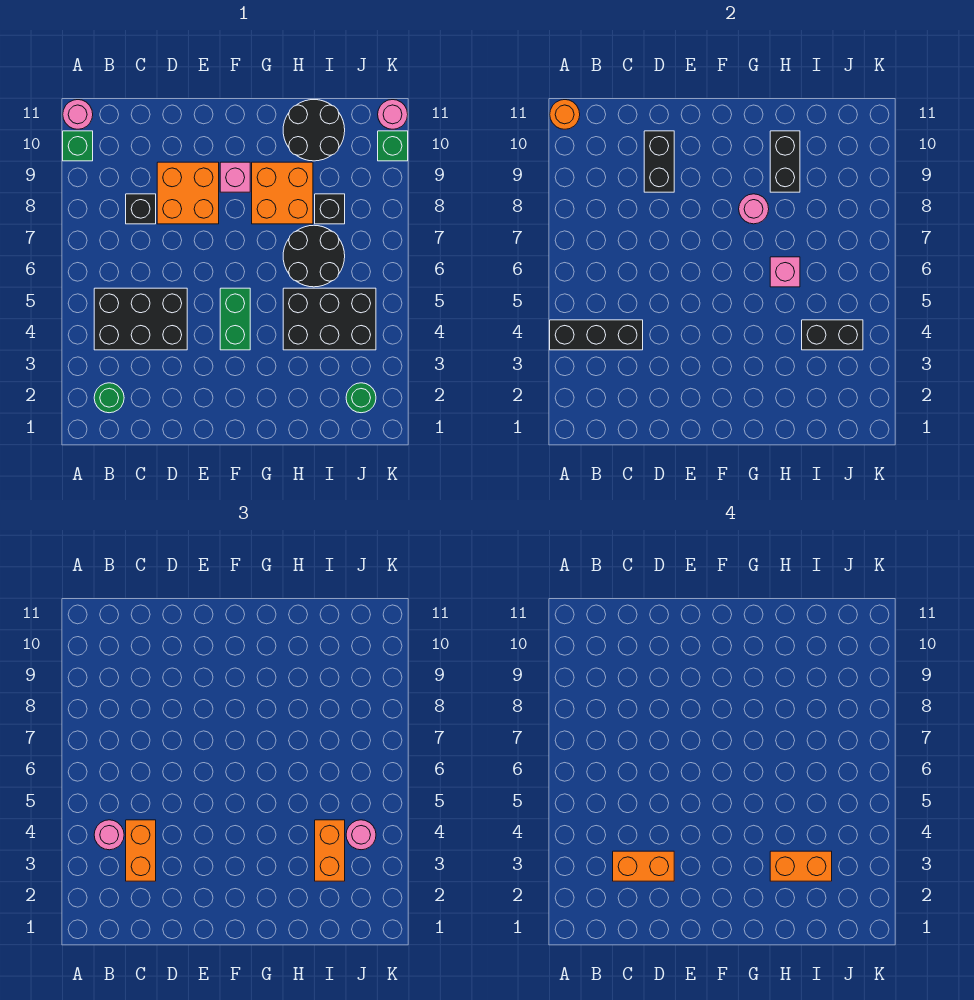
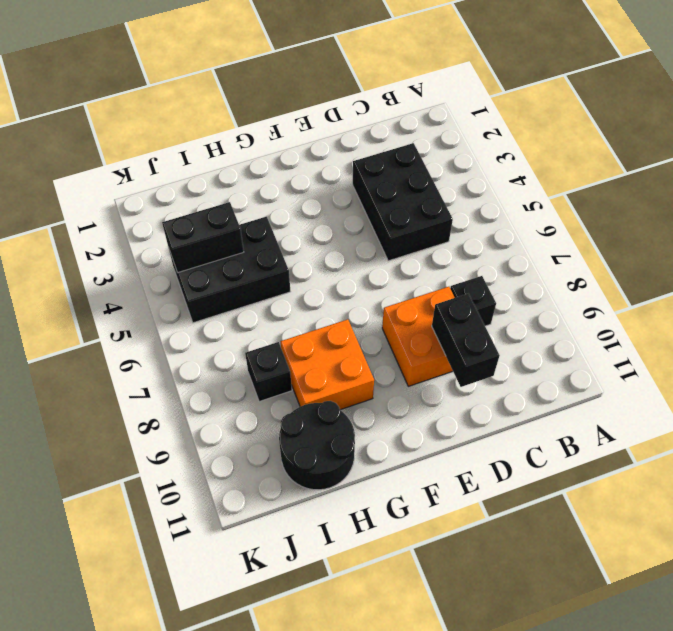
black brick C3:D5 level 1 -> black brick B4:D5 level 1
none -> green brick A10 level 1
none -> pink round brick A11 level 1
none -> green round brick B2 level 1

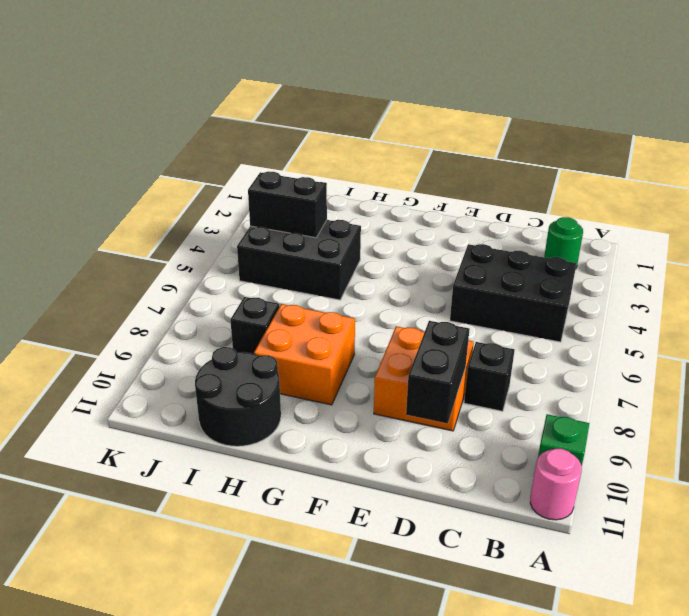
none -> green brick F4:F5 level 1
none -> pink brick F9 level 1
none -> black round brick H6:I7 level 1

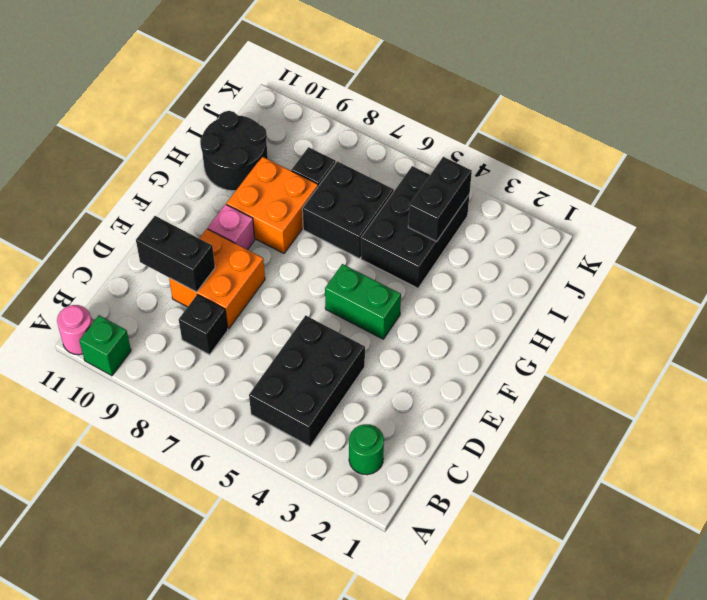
black brick H6:I7 level 1 -> black round brick H6:I7 level 1
none -> green round brick J2 level 1
none -> green brick K10 level 1
none -> pink round brick K11 level 1

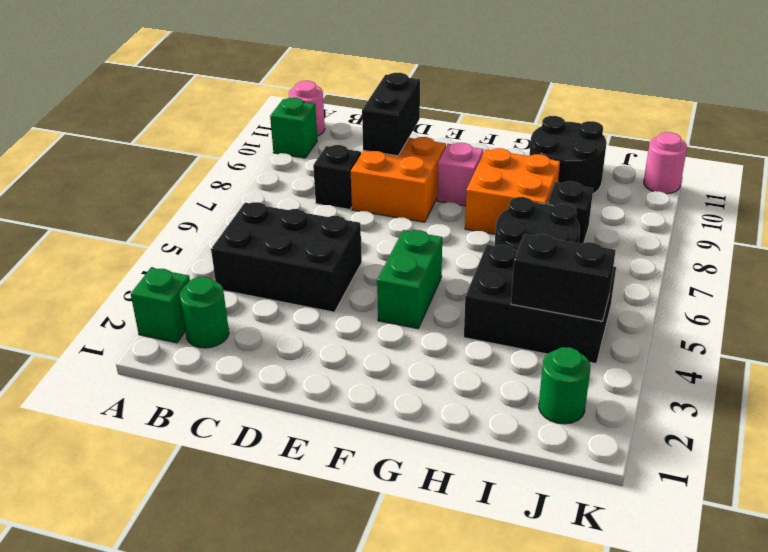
green brick A2 level 1 -> green brick K10 level 1
none -> black brick A4:C4 level 2
none -> orange round brick A11 level 2
none -> pink round brick G8 level 2

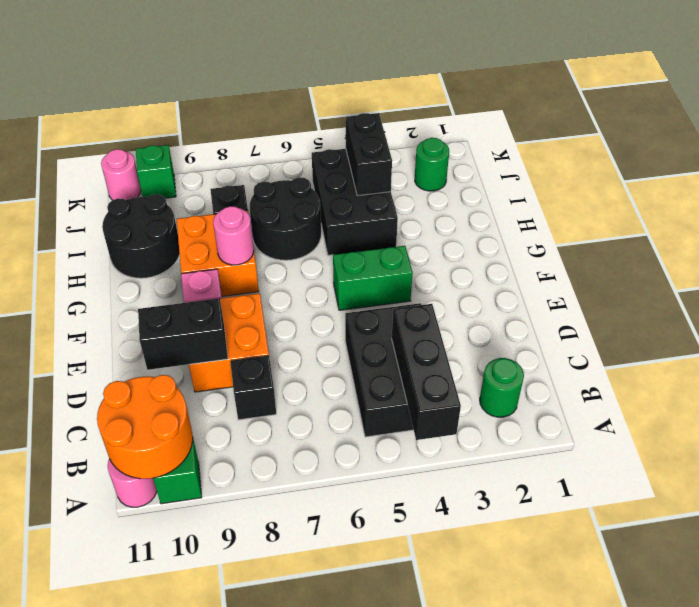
orange round brick A10:B11 level 2 -> orange round brick A11 level 2
none -> pink brick H6 level 2
none -> black brick H9:H10 level 2
none -> pink round brick B4 level 3

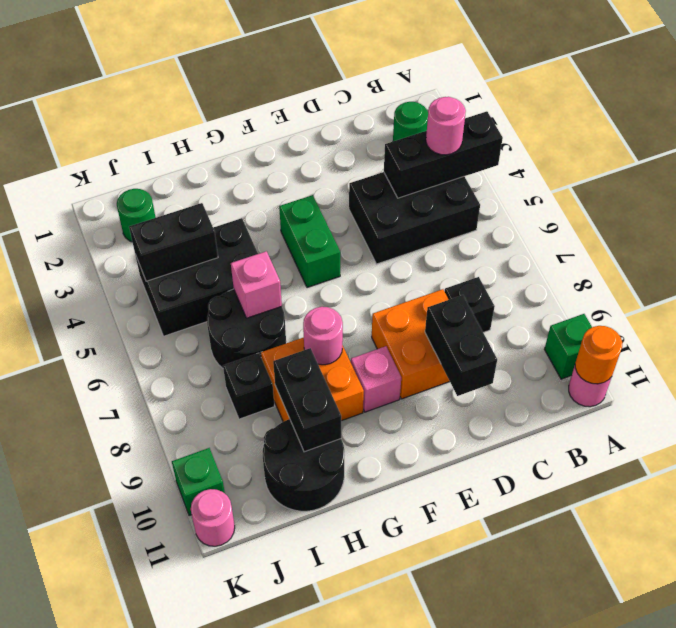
none -> orange brick C3:C4 level 3
none -> orange brick I3:I4 level 3
none -> pink round brick J4 level 3

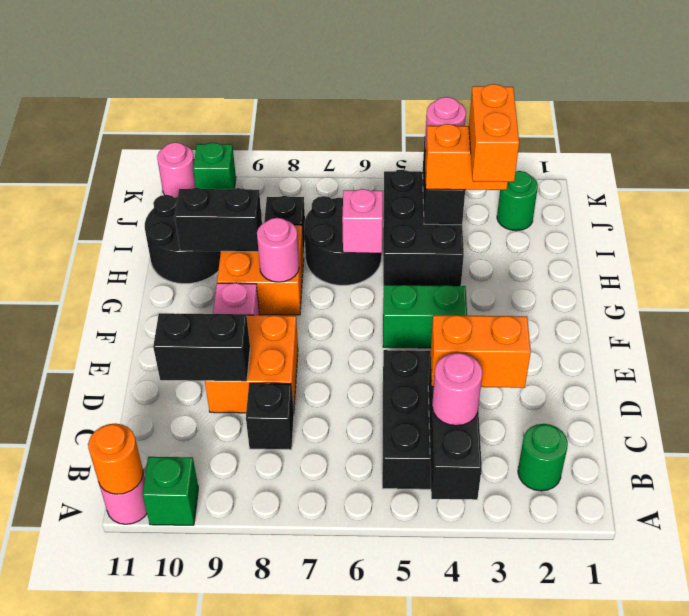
none -> orange brick C3:D3 level 4

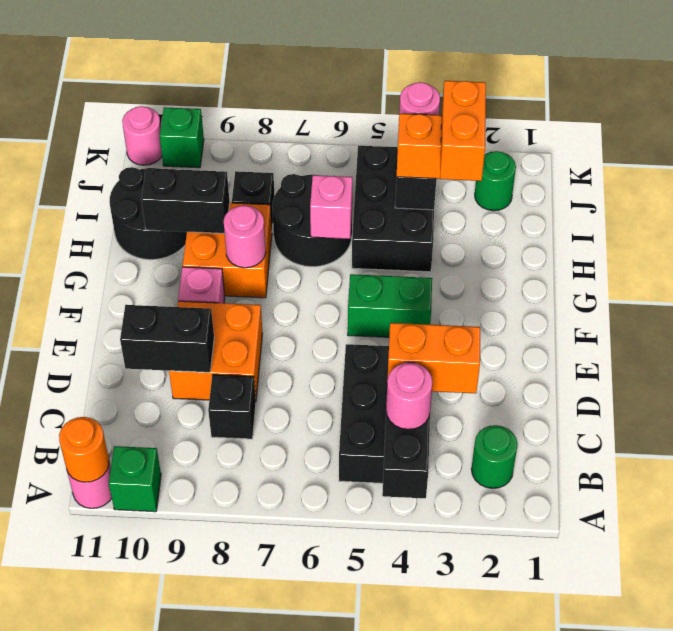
none -> orange brick C3:D3 level 4

